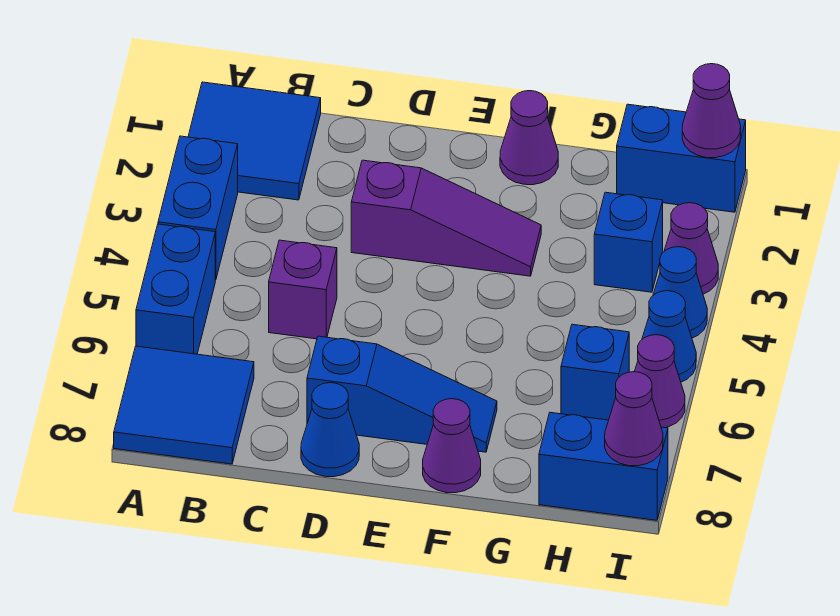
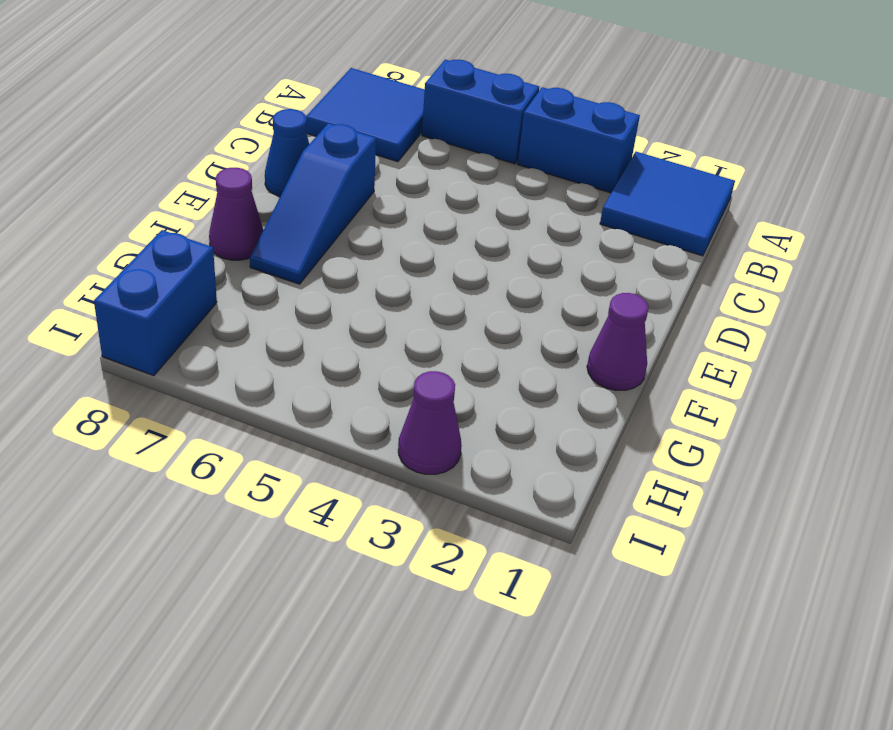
none -> purple brick C5 level 1
none -> purple slope D3:F3 level 1 top D
none -> blue brick H1:I1 level 1

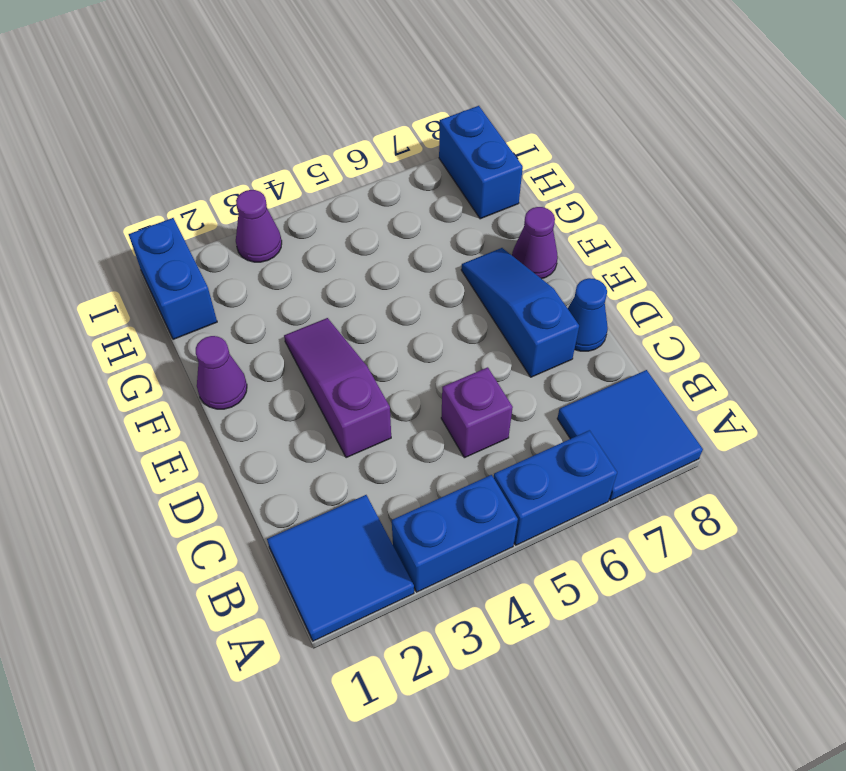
none -> blue brick H3 level 1
none -> blue brick H6 level 1
none -> blue cone I4 level 1

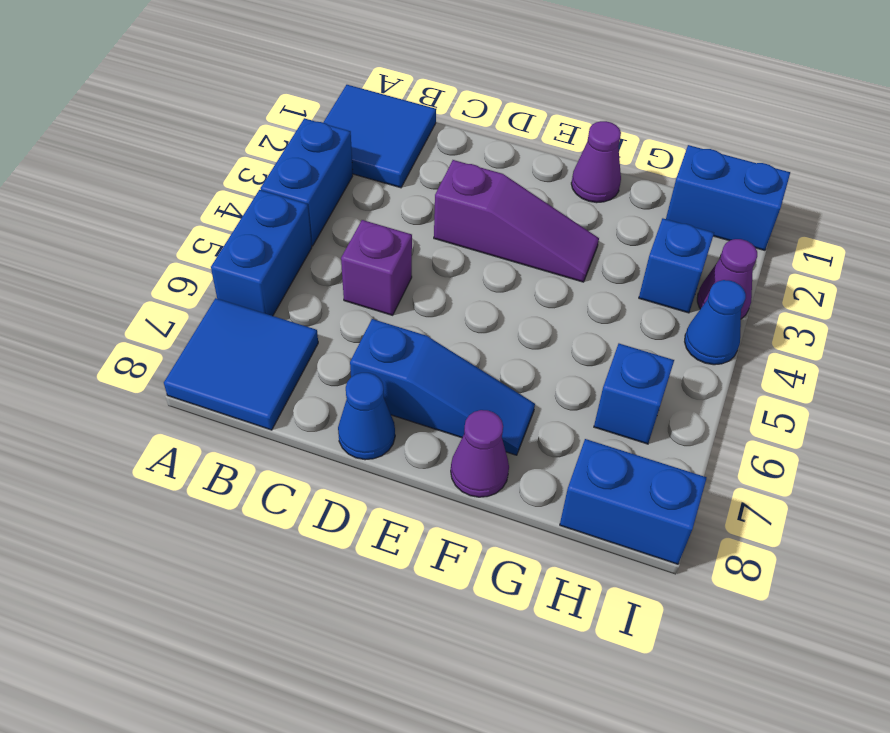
none -> blue cone I5 level 1
none -> purple cone I6 level 1
none -> purple cone I1 level 2

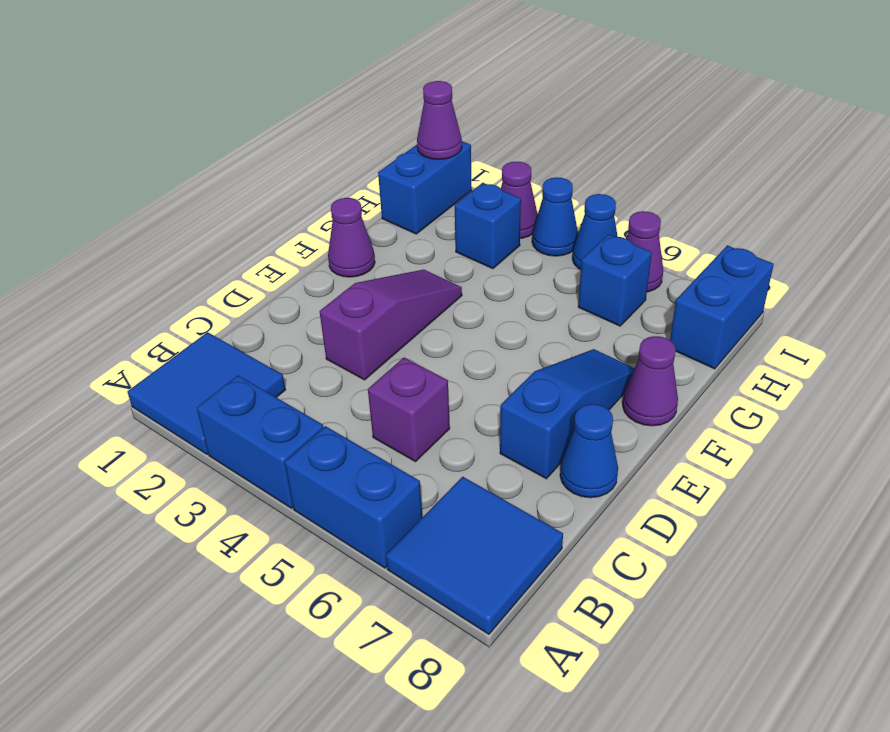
none -> purple cone I8 level 2

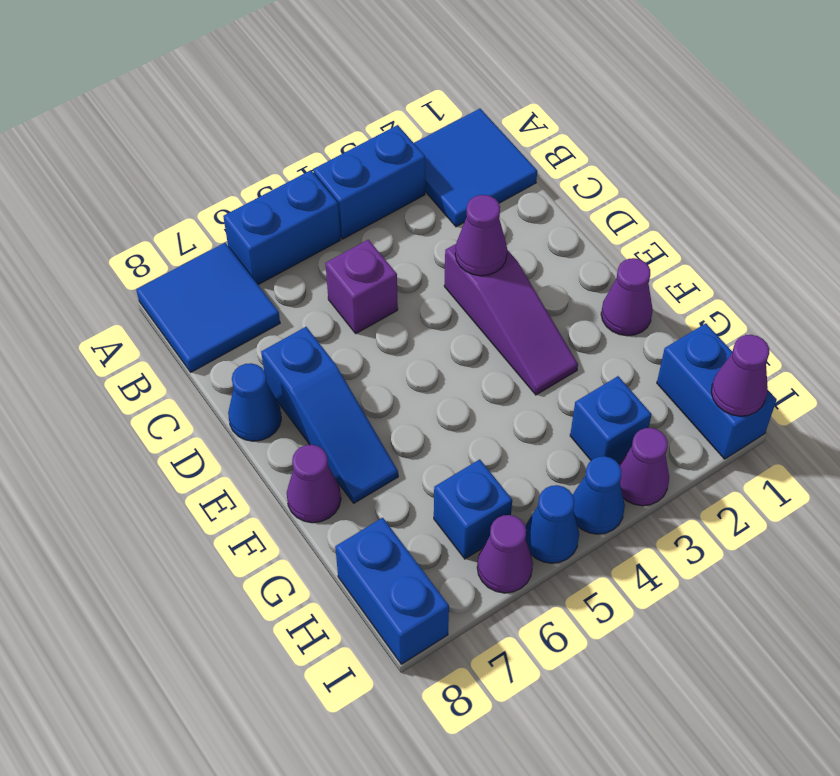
purple cone D3 level 2 -> purple cone I8 level 2

